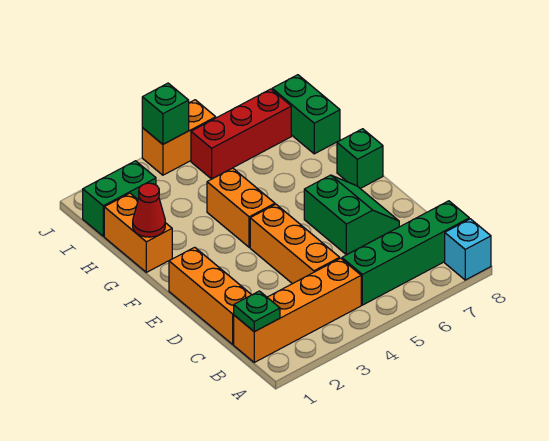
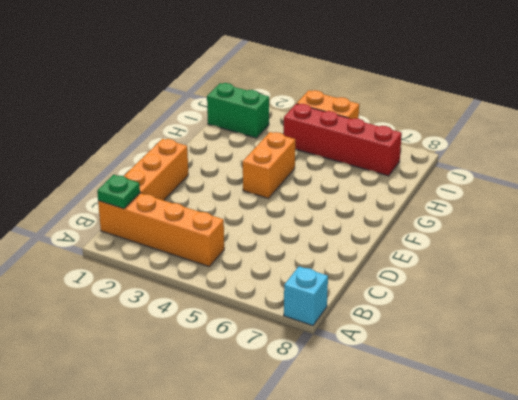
red brick I4:I7 level 1 -> red brick I5:I7 level 1
none -> green brick B5:B8 level 1
none -> orange brick C4:E4 level 1
none -> green slope D6:E7 level 1 top 6

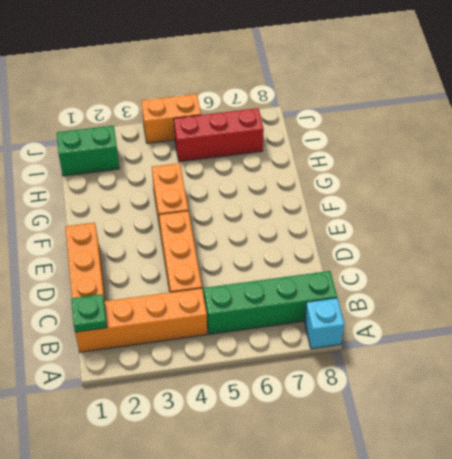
none -> green slope D6:E7 level 1 top 6
none -> green brick F8 level 1
none -> orange brick G1:H1 level 1

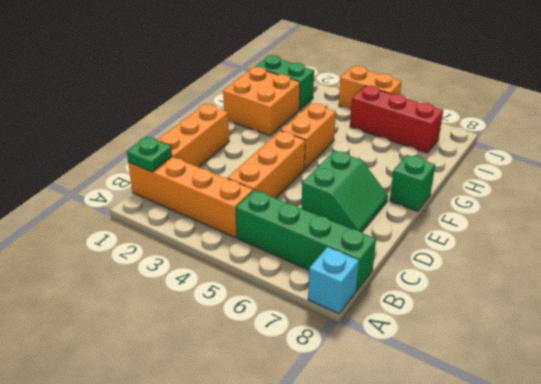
orange brick G1:H2 level 1 -> orange brick G1:H1 level 1
none -> green brick H8:I8 level 1
none -> red cone G1 level 2
none -> green brick J4 level 2

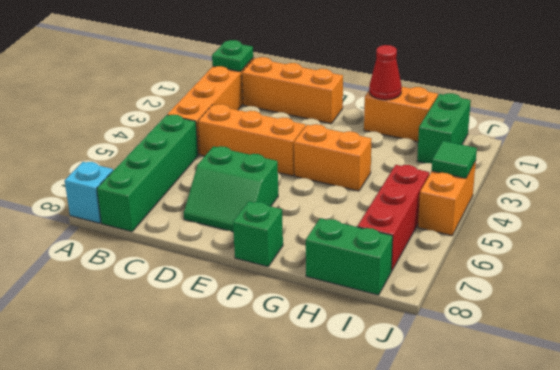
green tile J4 level 2 -> green brick J4 level 2

